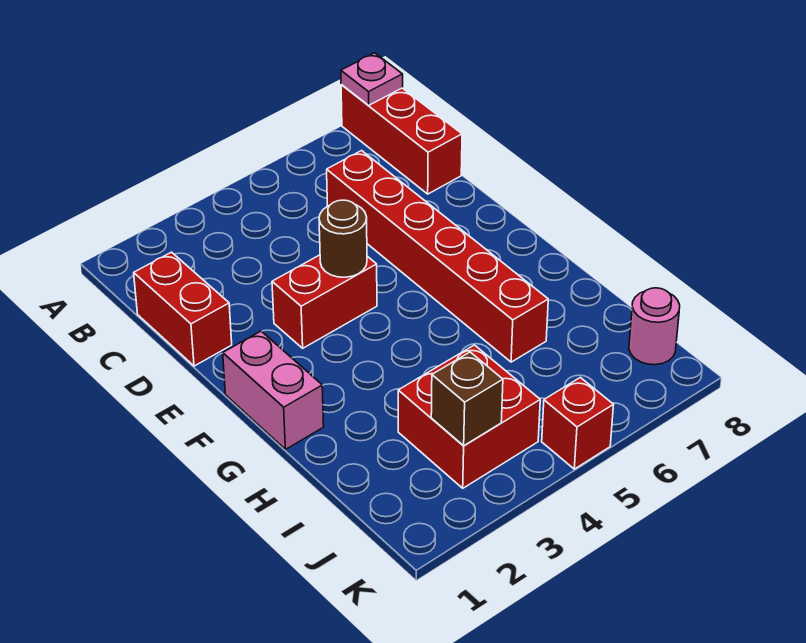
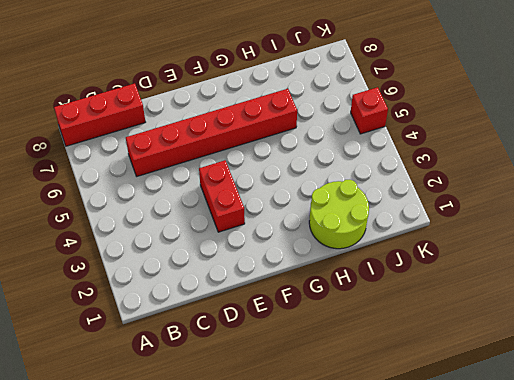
lime round brick H1:I2 level 1 -> none
none -> red brick C1:D1 level 1
none -> pink brick F1:G1 level 1

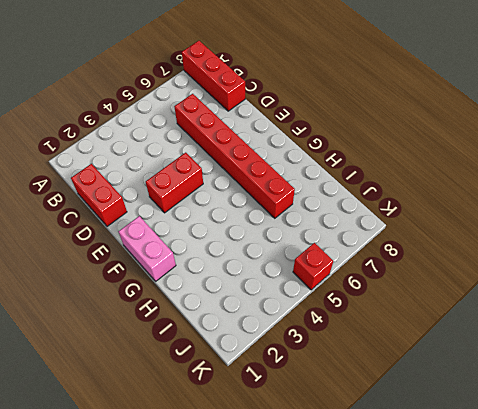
none -> red brick I3:J4 level 1
none -> pink round brick J8 level 1

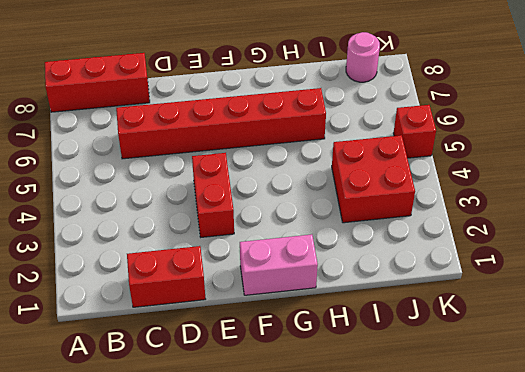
none -> pink plate A8 level 2
none -> brown round brick E4 level 2

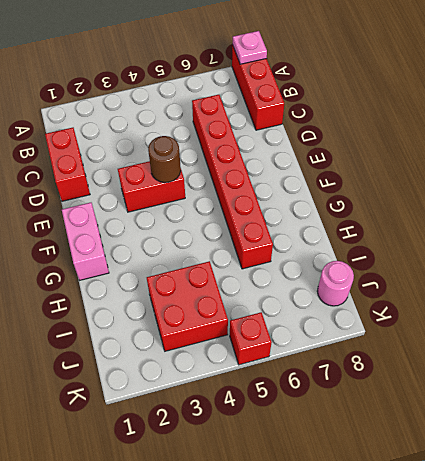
none -> brown brick J3 level 2

